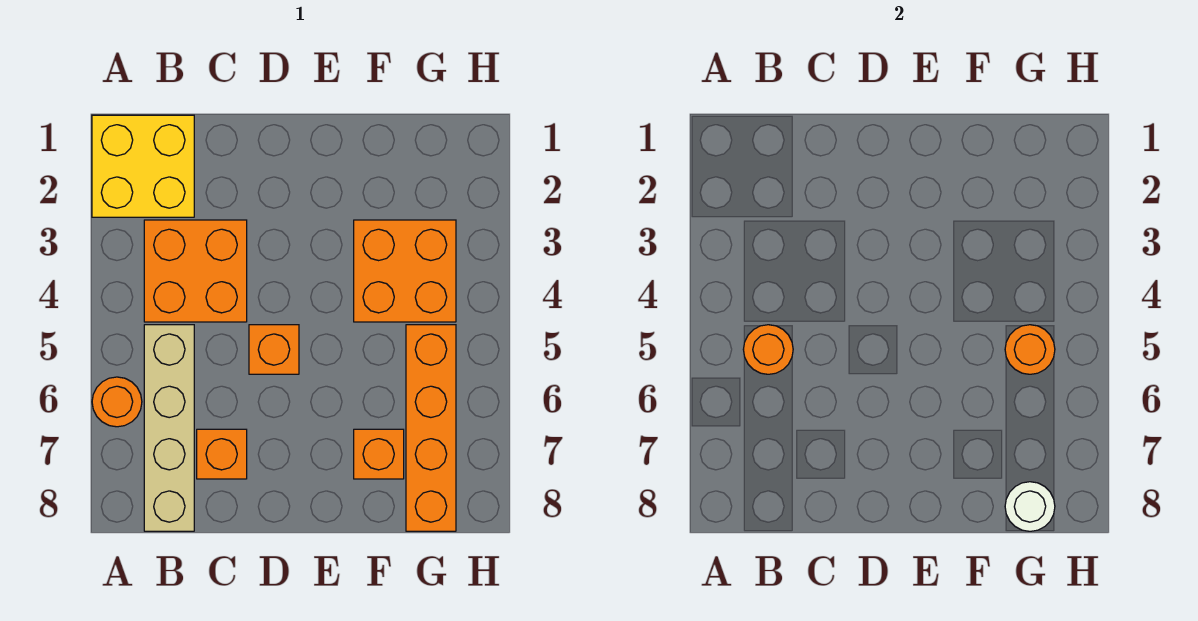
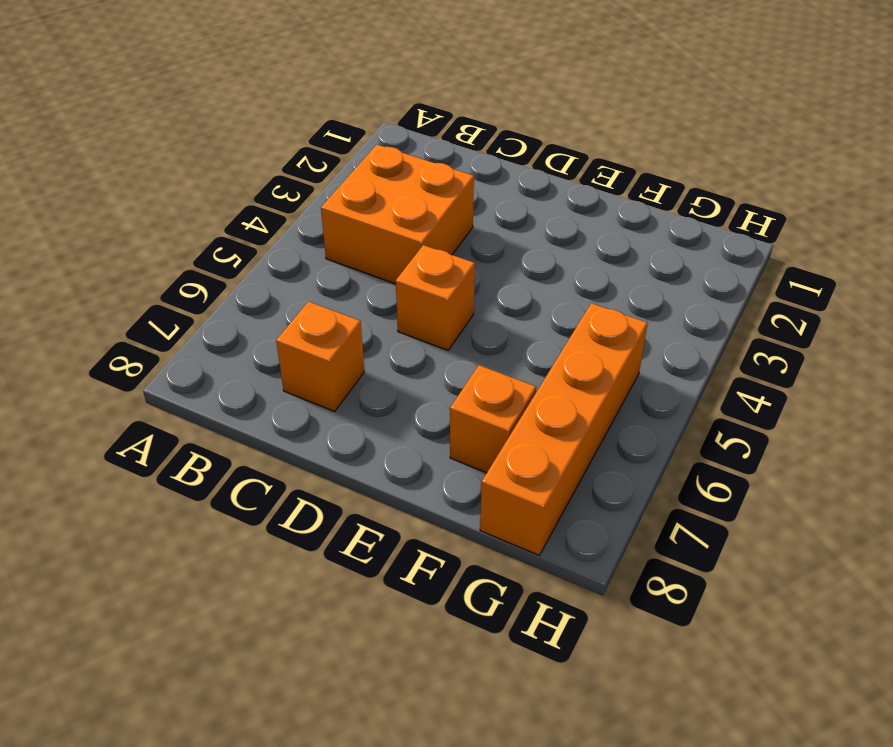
none -> yellow brick A1:B2 level 1
none -> orange round brick A6 level 1
none -> tan brick B5:B8 level 1

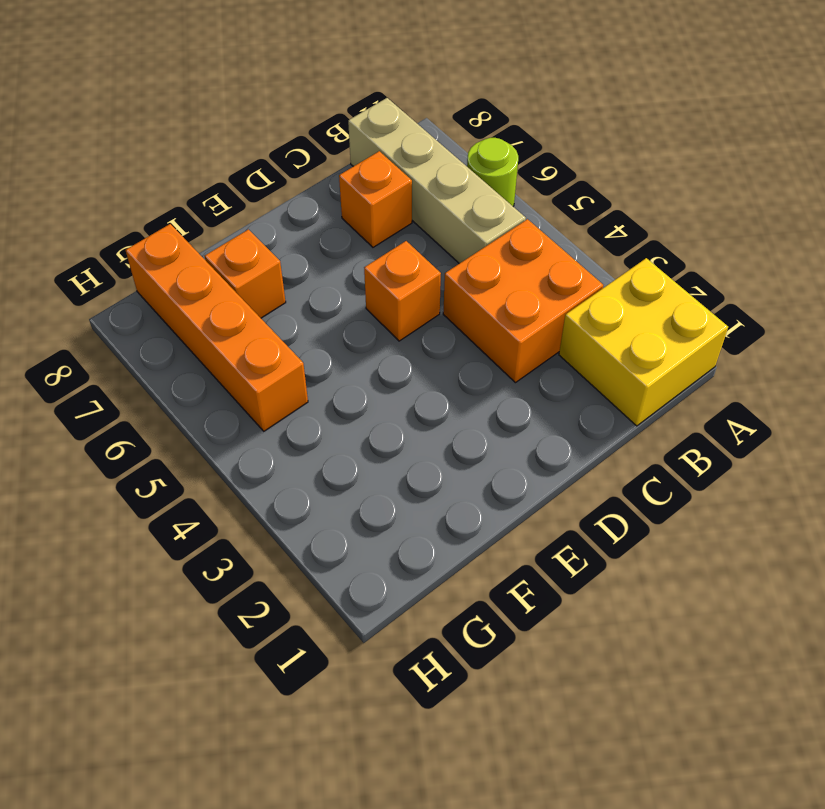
lime round brick A6 level 1 -> orange round brick A6 level 1
none -> orange brick F3:G4 level 1
none -> orange round brick B5 level 2
none -> orange round brick G5 level 2

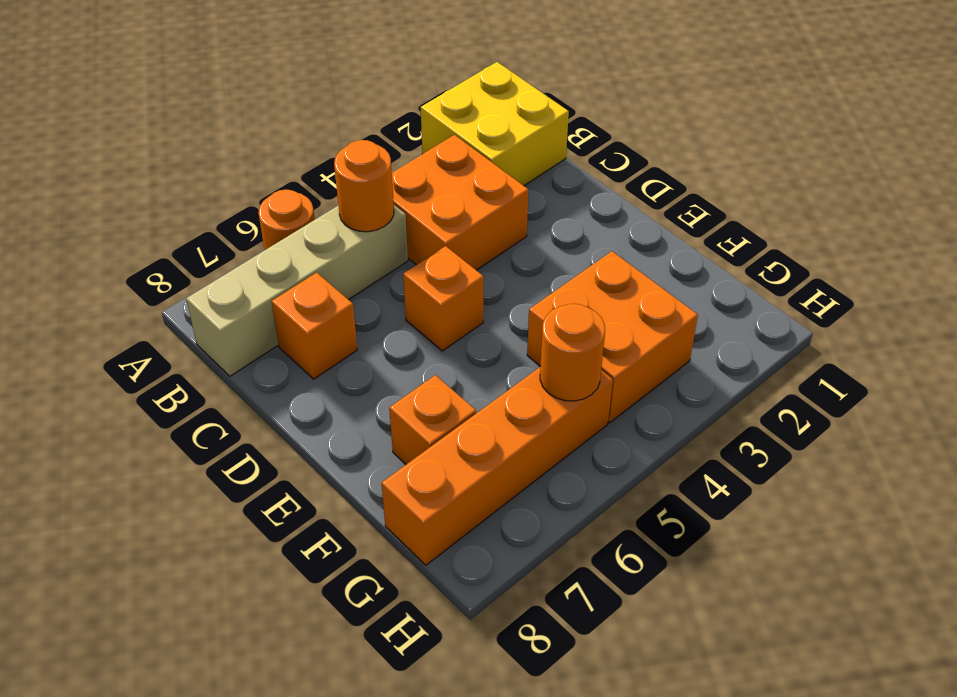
none -> white round brick G8 level 2

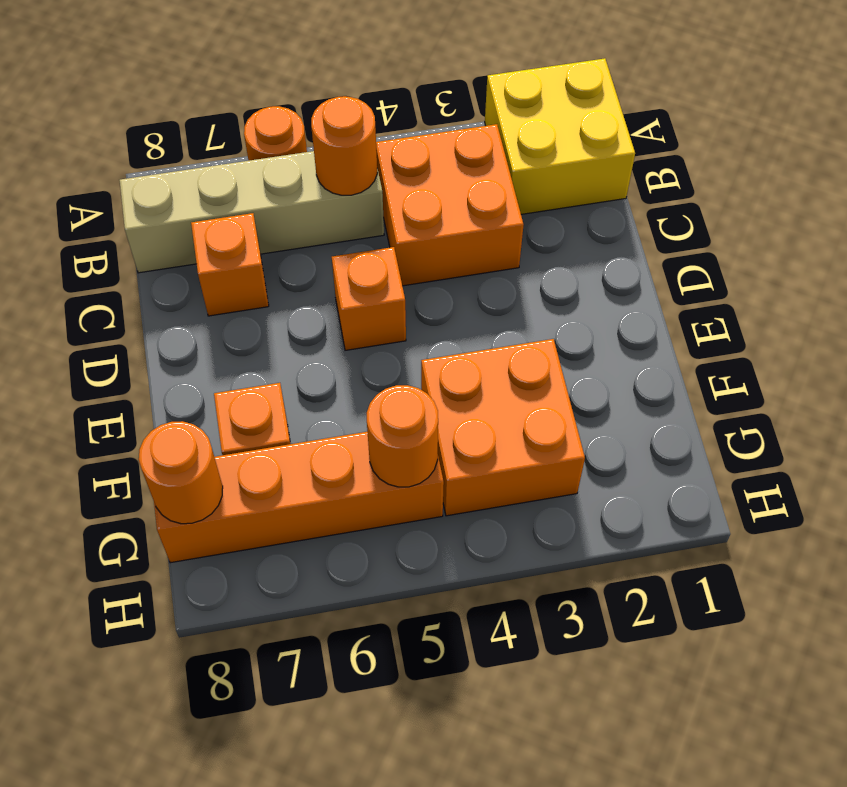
orange round brick G8 level 2 -> white round brick G8 level 2

